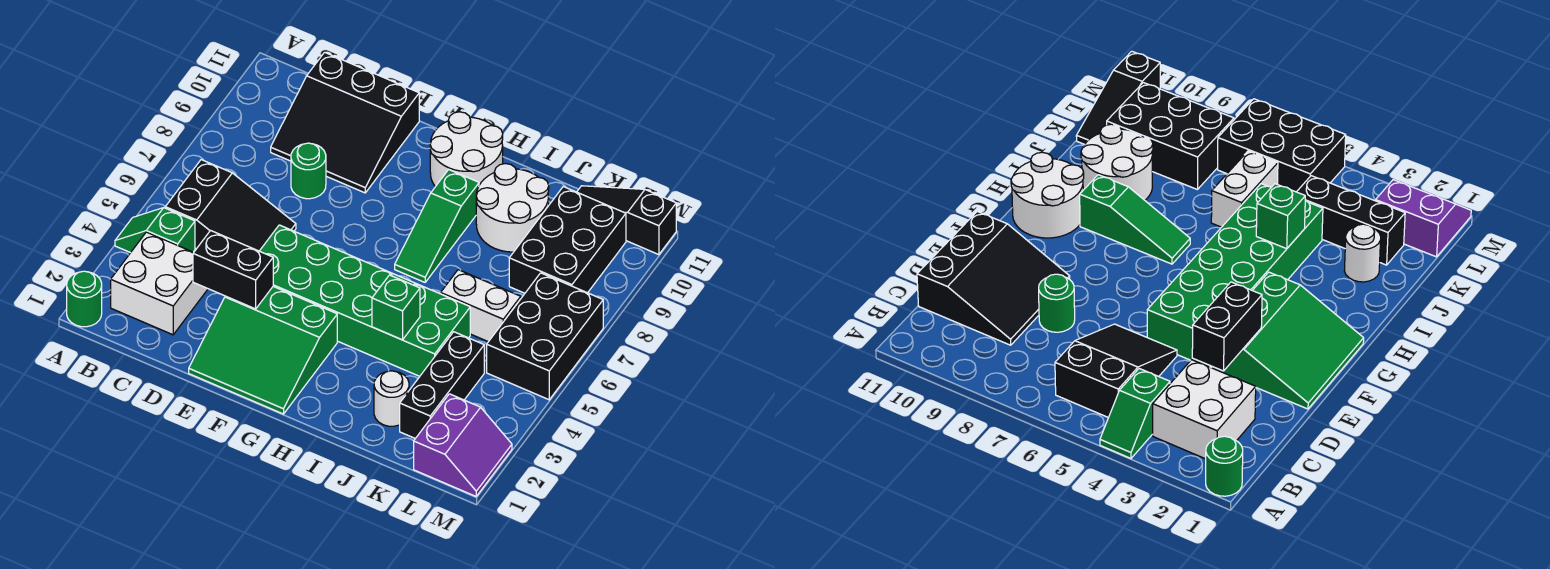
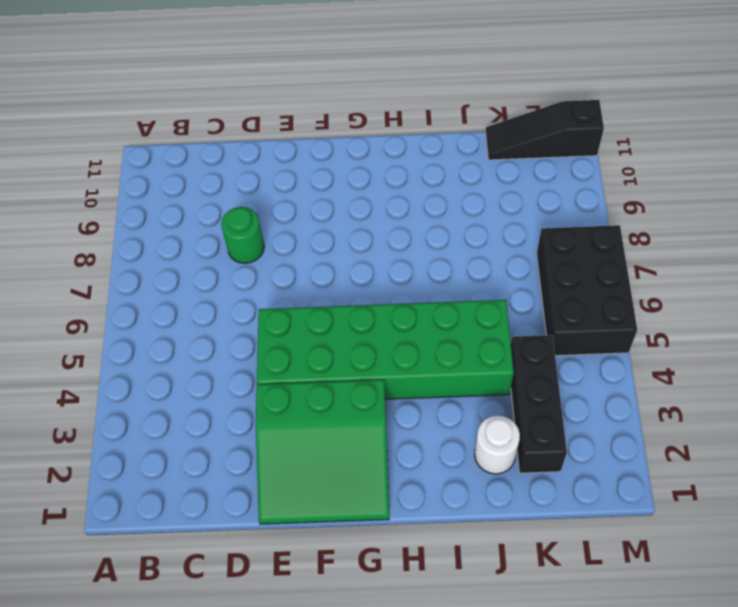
none -> green round brick A1 level 1
none -> green slope A4:B4 level 1 top B
none -> white brick B2:C3 level 1

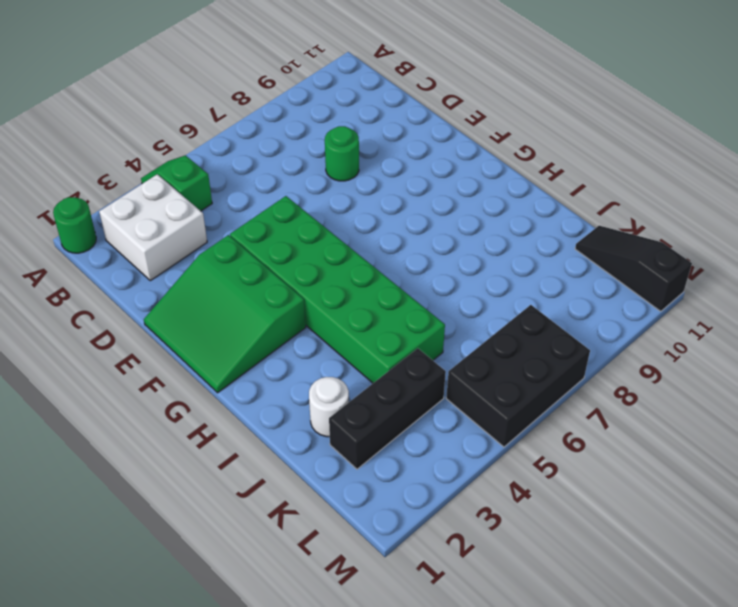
none -> black slope B5:D6 level 1 top B
none -> black slope C9:E11 level 1 top 11
none -> white round brick G10:H11 level 1

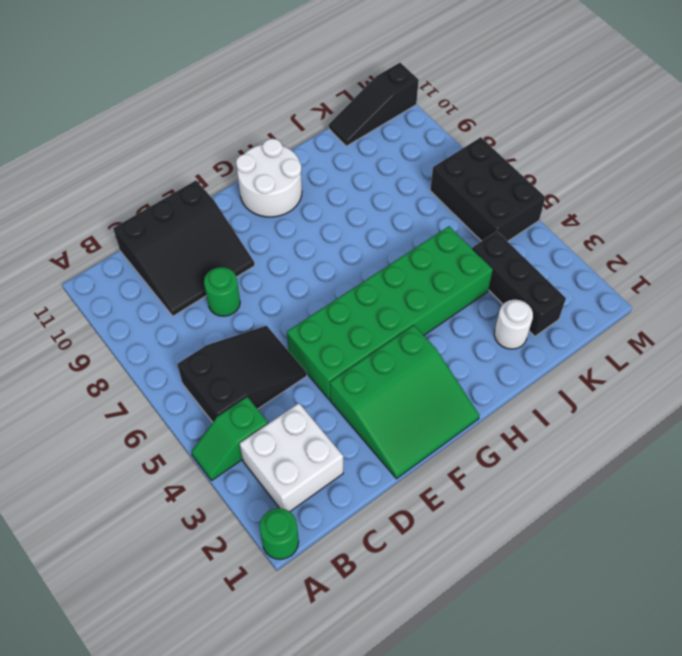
none -> green slope H7:H9 level 1 top 9
none -> white round brick I9:J10 level 1
none -> white brick J6:K6 level 1

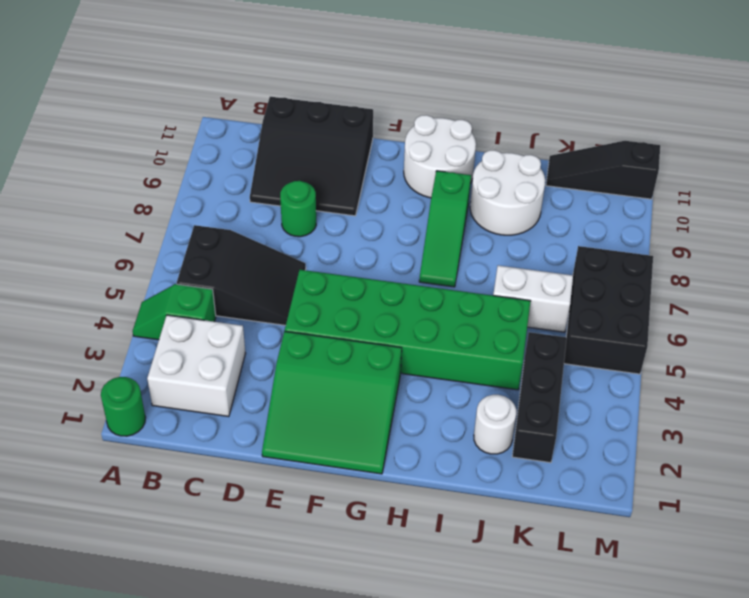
none -> black brick K8:L10 level 1
none -> purple slope L1:M2 level 1 top L
none -> black brick D3:E3 level 2

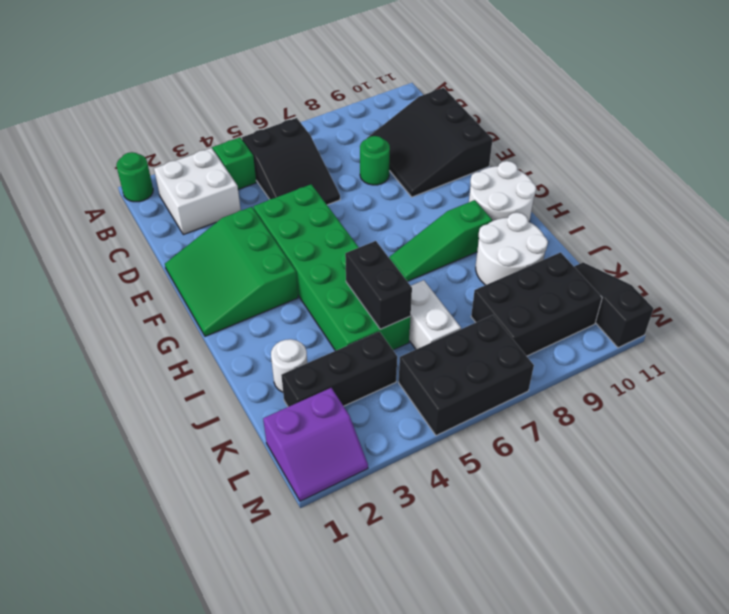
black brick I5:J5 level 2 -> black brick D3:E3 level 2
none -> green brick I4 level 2

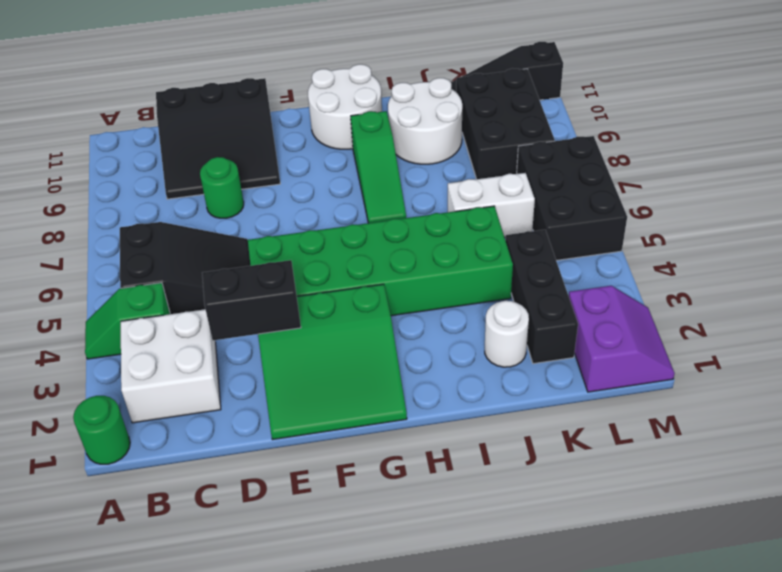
none -> green brick I4 level 2

